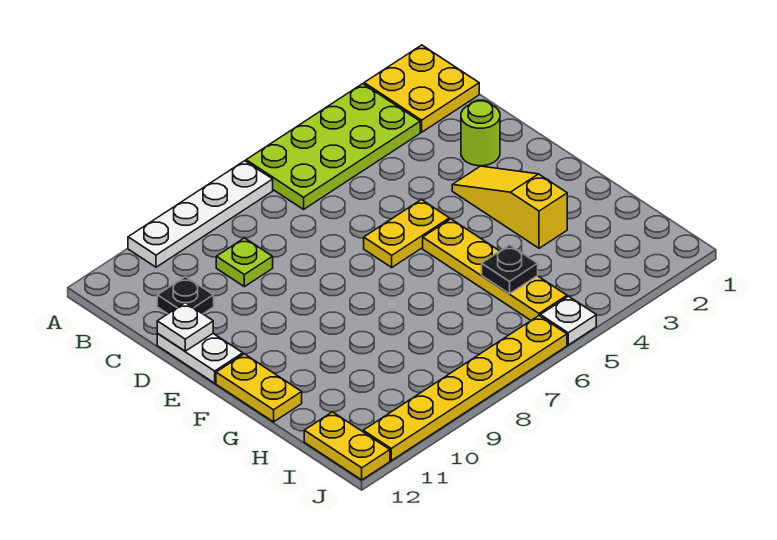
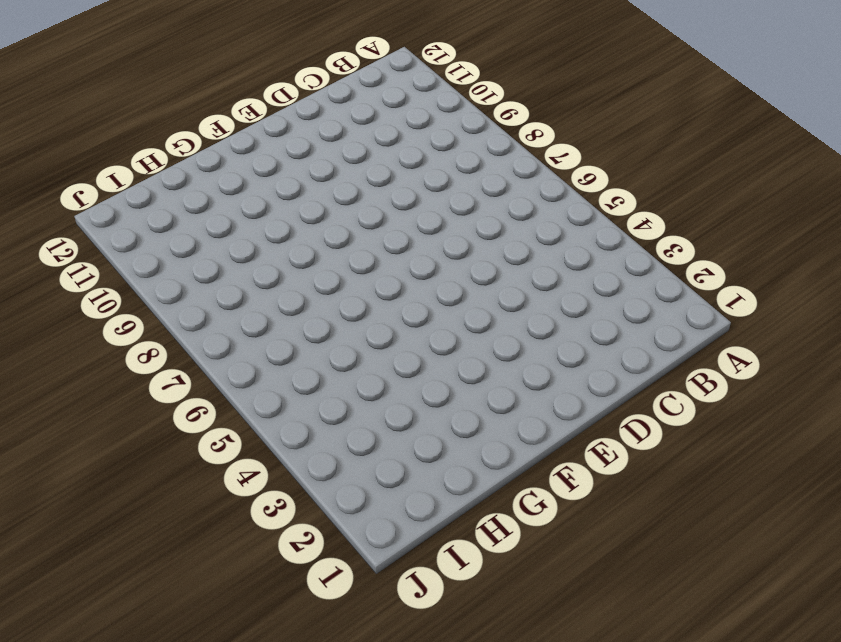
none -> yellow plate A1:B2 level 1
none -> lime plate A3:B6 level 1
none -> white plate A7:A10 level 1

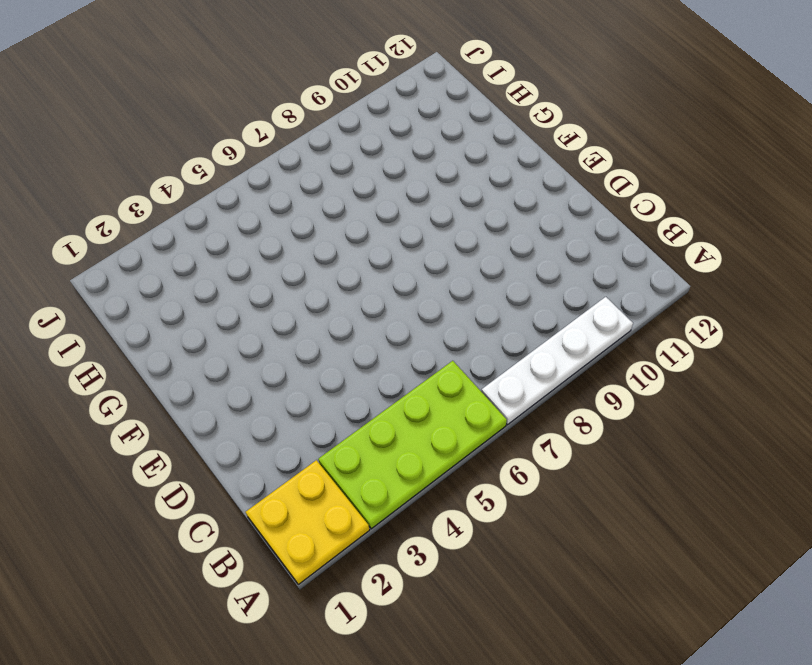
none -> lime plate C9 level 1
none -> black plate C11 level 1
none -> lime round brick D2 level 1

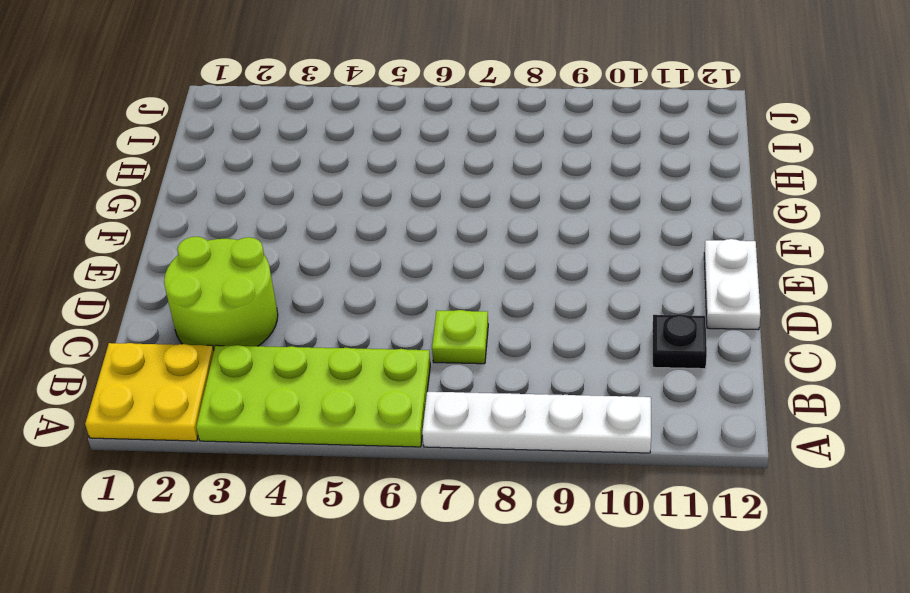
lime round brick C2:D3 level 1 -> lime round brick D2 level 1
lime plate C7 level 1 -> lime plate C9 level 1
none -> yellow slope E3:G3 level 1 top G
none -> yellow plate E5:E6 level 1
none -> yellow plate F5:I5 level 1

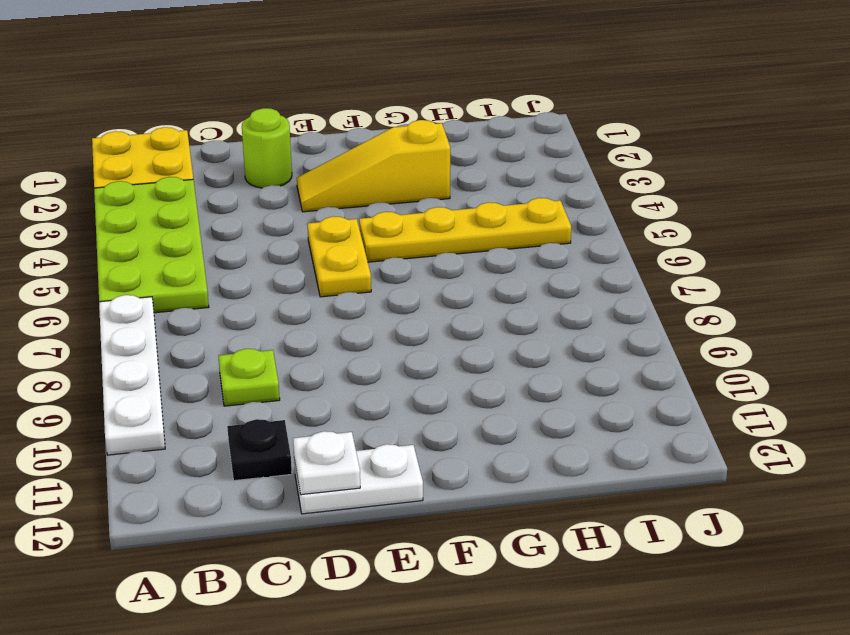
none -> yellow plate F12:G12 level 1
none -> yellow plate I12:J12 level 1
none -> white plate J5 level 1

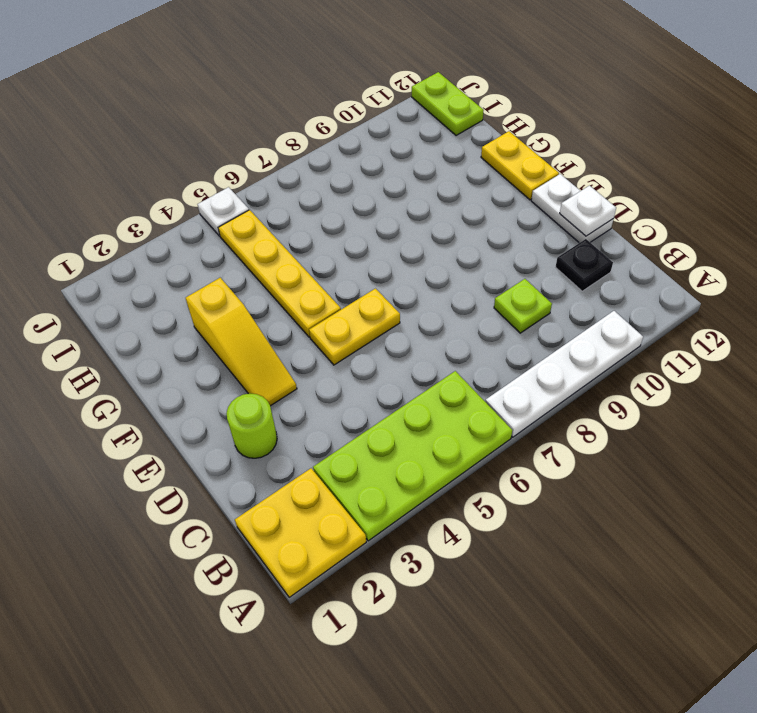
lime plate I12:J12 level 1 -> yellow plate I12:J12 level 1
none -> yellow plate J6:J11 level 1
none -> black plate H5 level 2

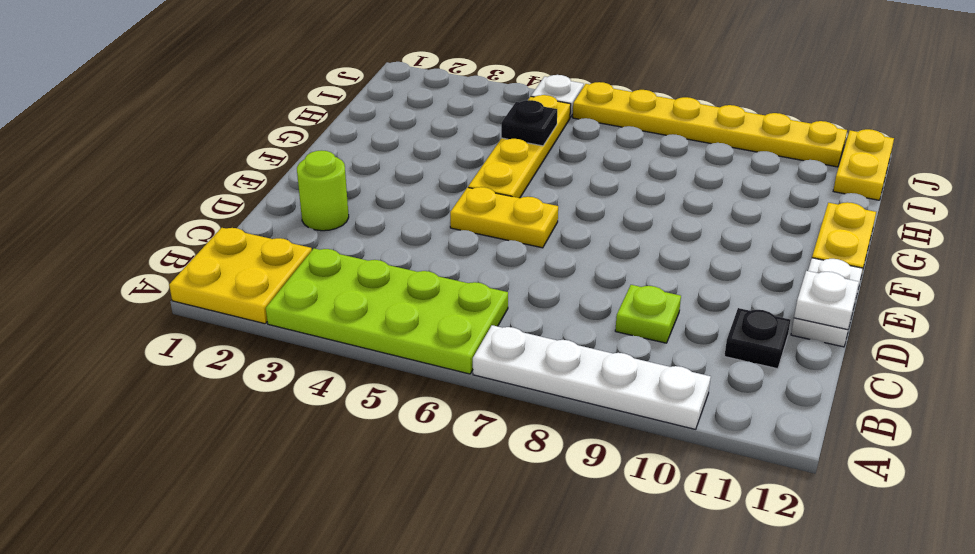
none -> yellow slope E3:G3 level 1 top G

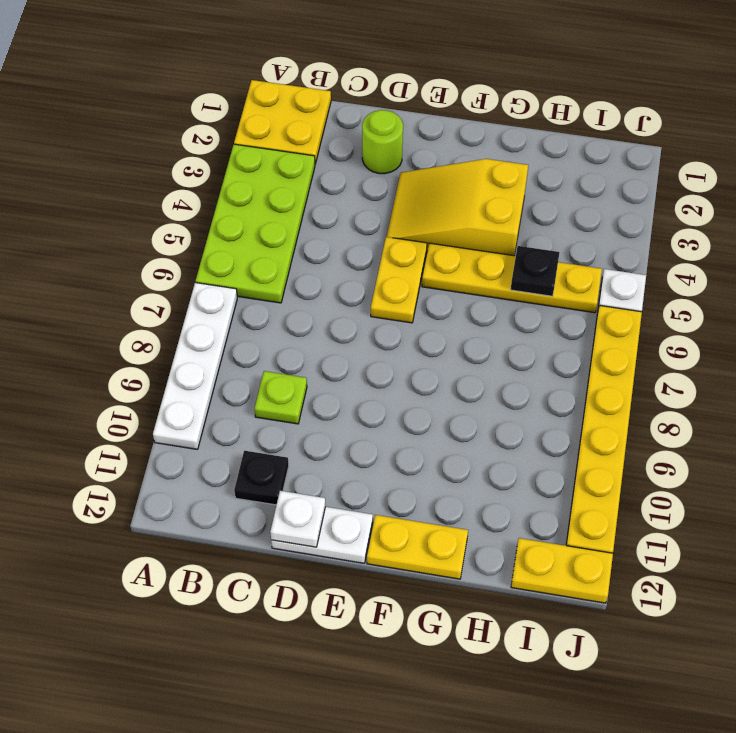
yellow slope E3:G4 level 1 top G -> yellow slope E3:G3 level 1 top G

